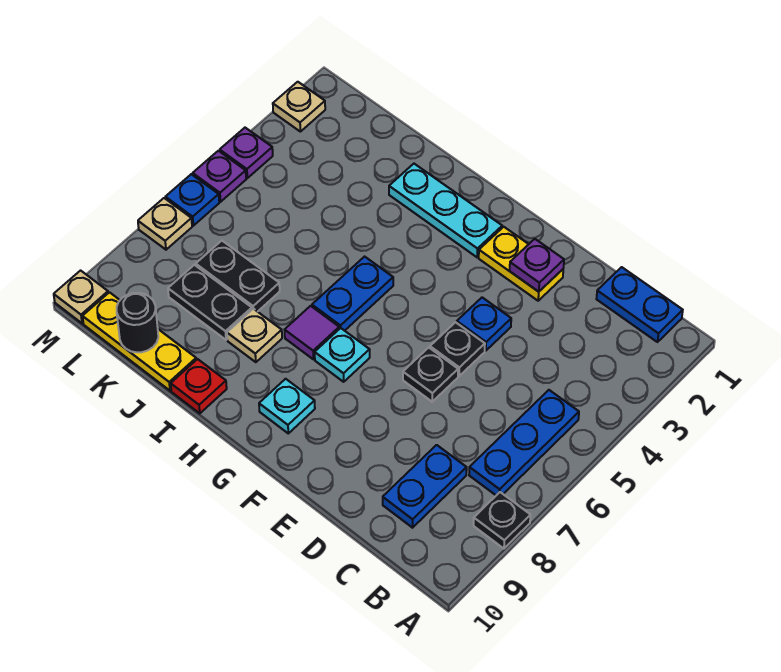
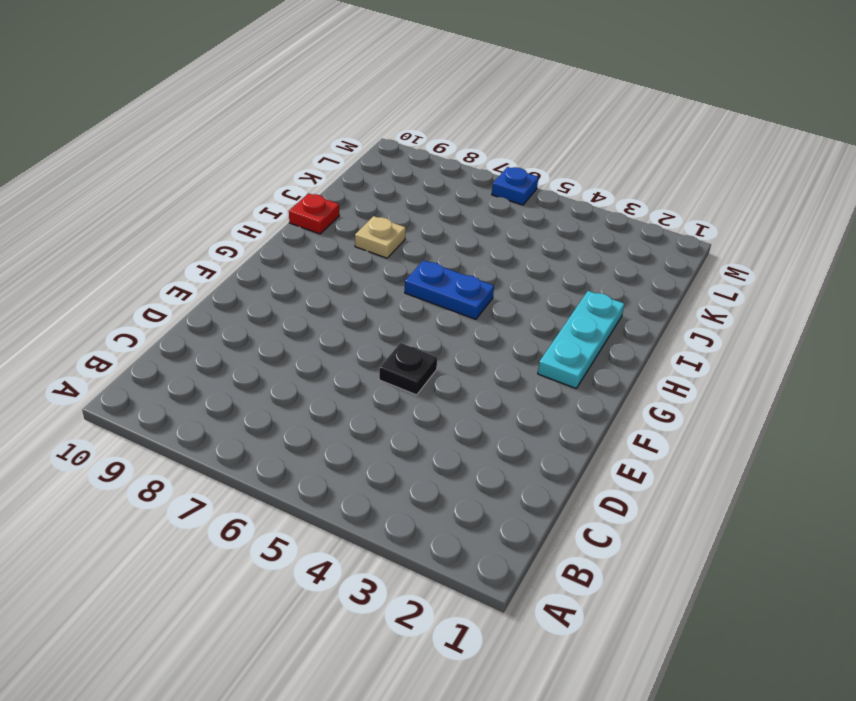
none -> black plate A8 level 1
none -> blue plate B1:C1 level 1
none -> blue plate B5:B7 level 1

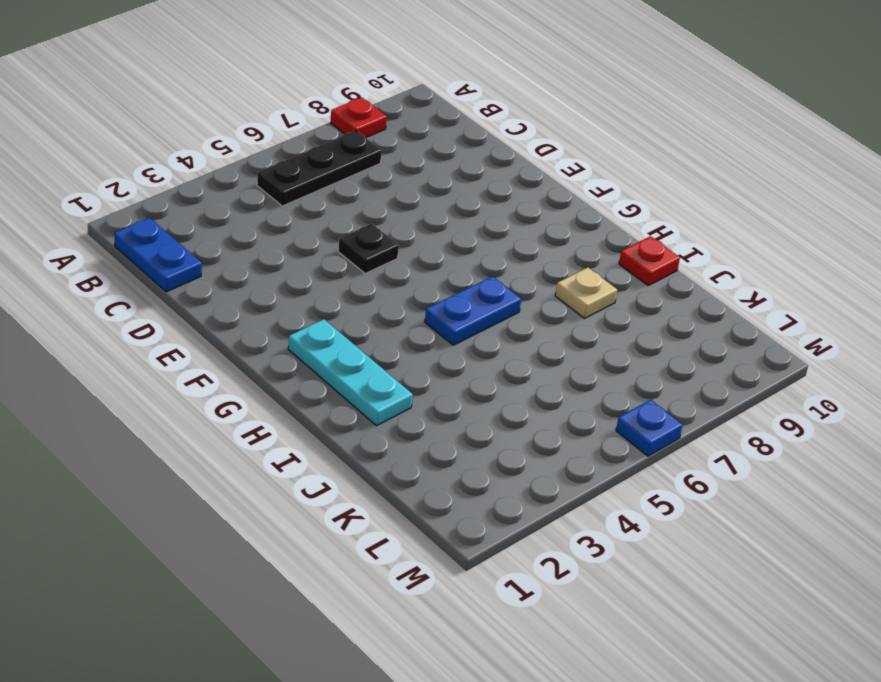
red plate A8 level 1 -> black plate A8 level 1
black plate B5:B7 level 1 -> blue plate B5:B7 level 1
none -> blue plate C8:C9 level 1
none -> yellow plate E2:F2 level 1
none -> blue plate E4 level 1

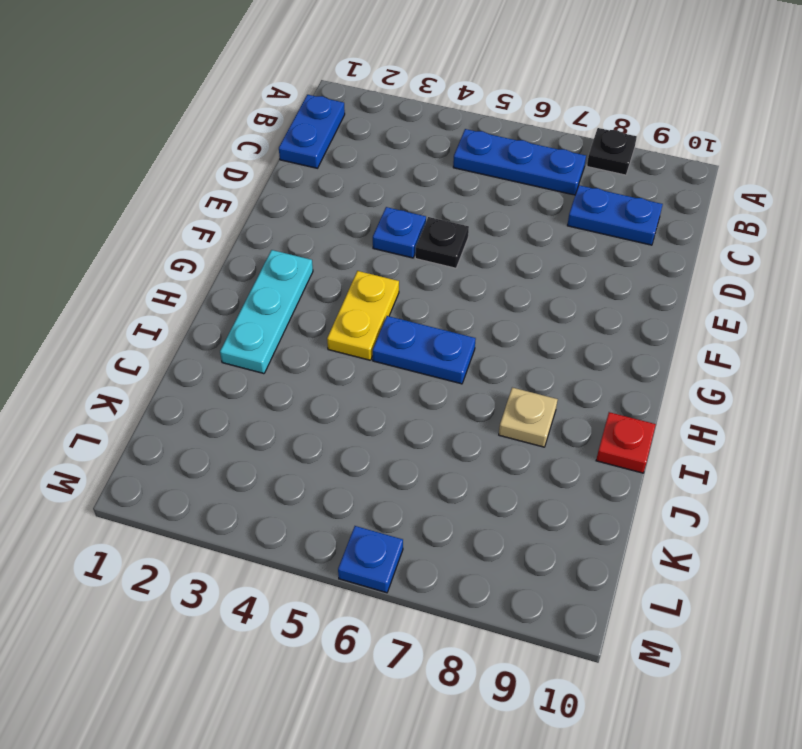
yellow plate G4:H4 level 1 -> yellow plate E2:F2 level 1
none -> black plate E6 level 1
none -> cyan plate G7 level 1
none -> cyan plate G9 level 1

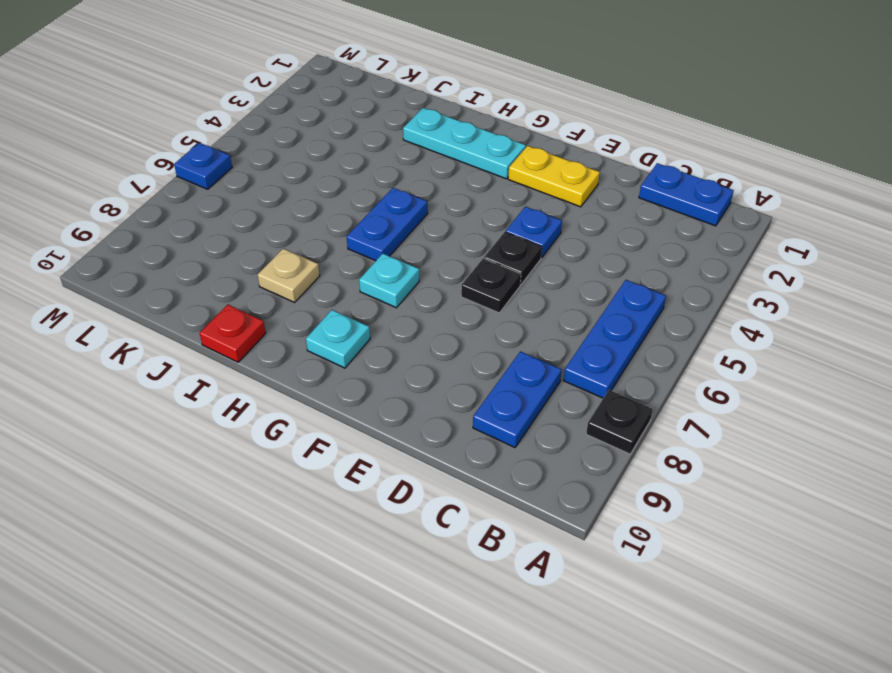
none -> purple tile H7 level 1
none -> black plate J7:K7 level 1
none -> black plate J8:K8 level 1

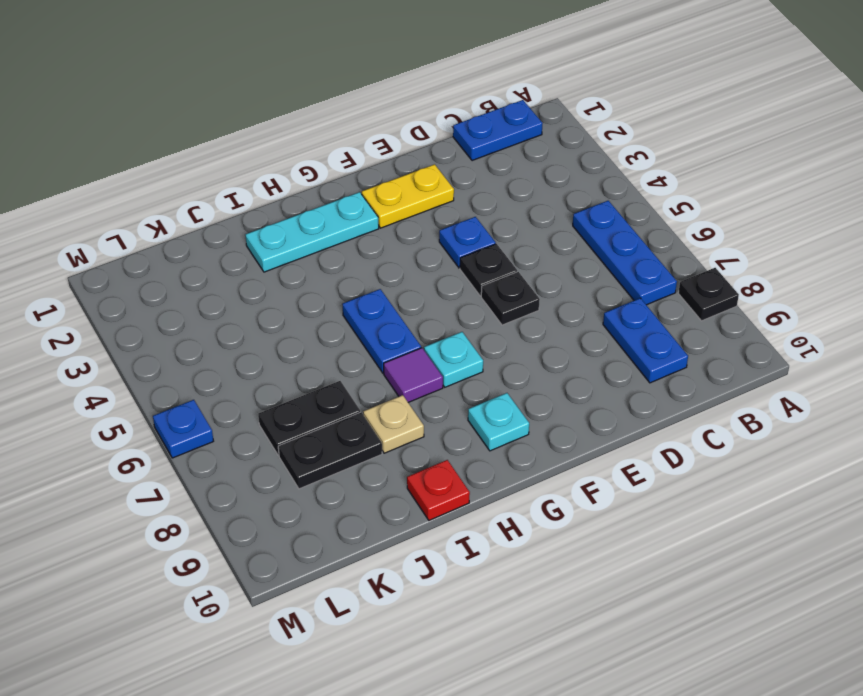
none -> yellow plate J10:L10 level 1
none -> tan plate M2 level 1
none -> purple plate M4 level 1

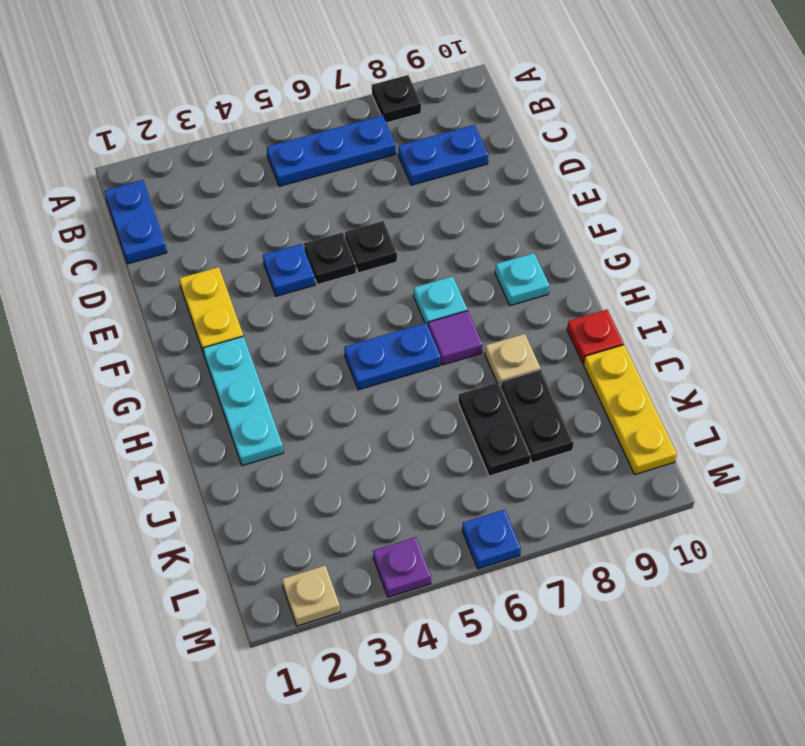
none -> purple plate M5 level 1
none -> tan plate M7 level 1
none -> tan plate M10 level 1

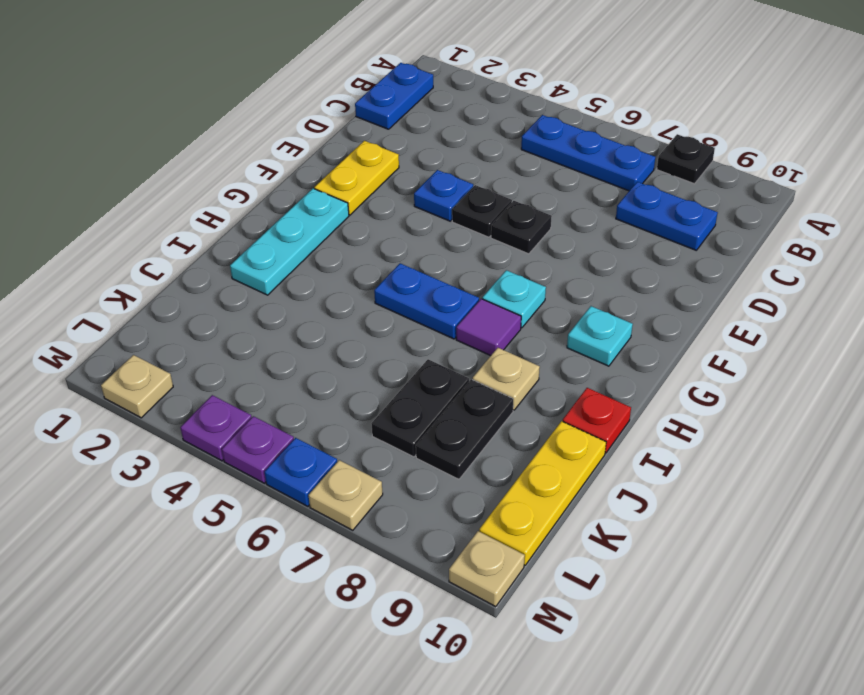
none -> purple plate E2 level 2
none -> black round brick K10 level 2

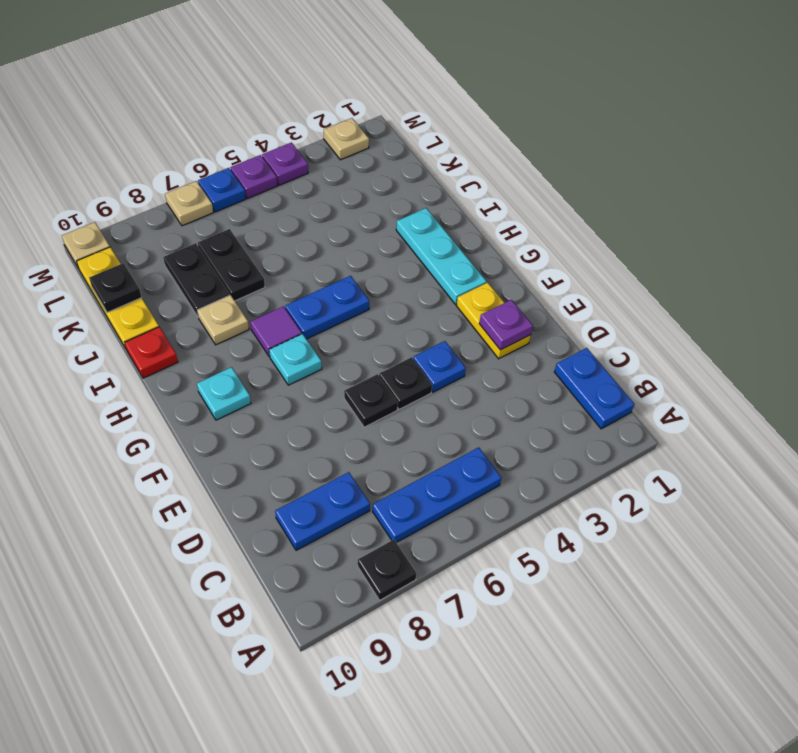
black plate K10 level 2 -> black round brick K10 level 2

